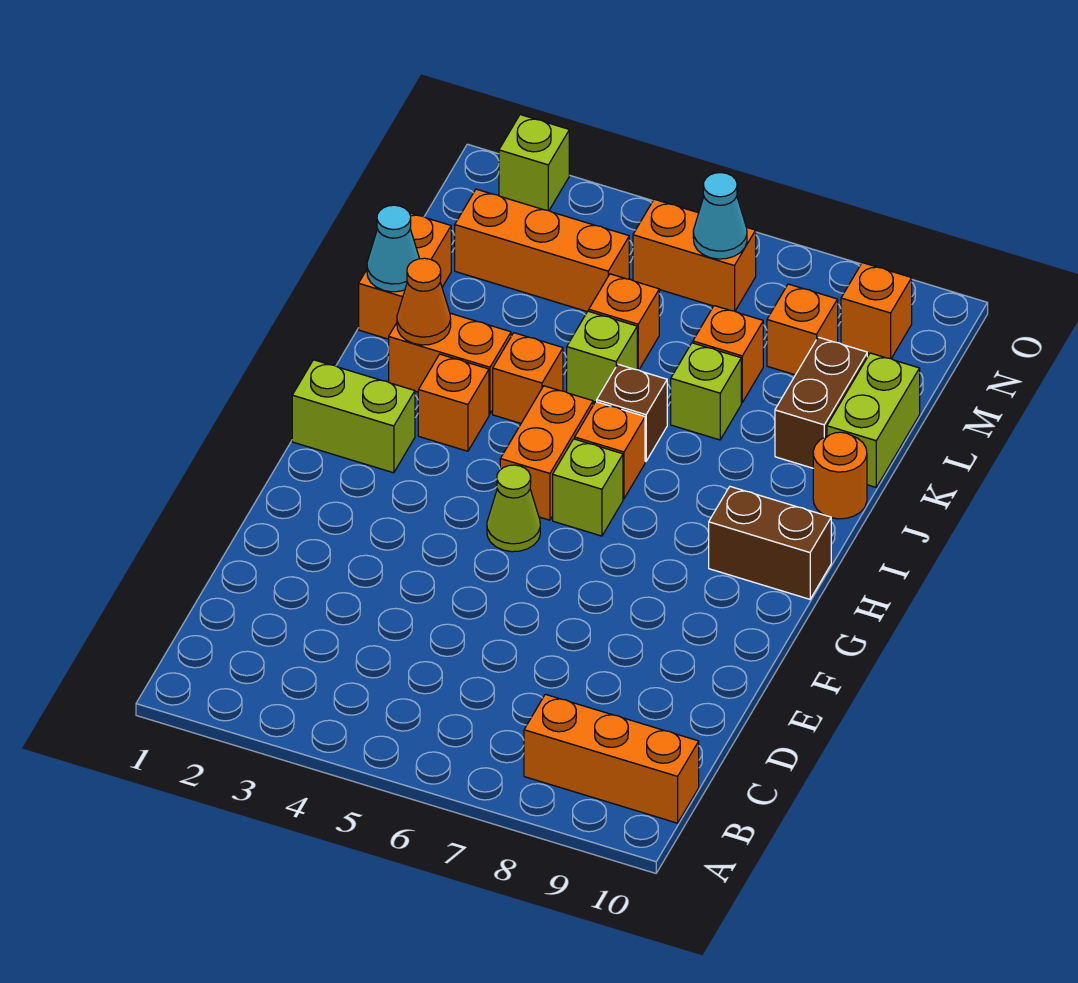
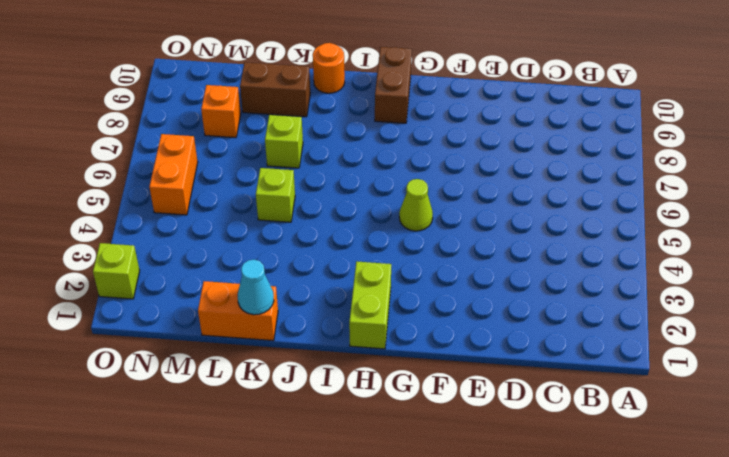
none -> orange brick B8:B10 level 1
none -> orange brick H5:I5 level 1
none -> lime brick H6 level 1

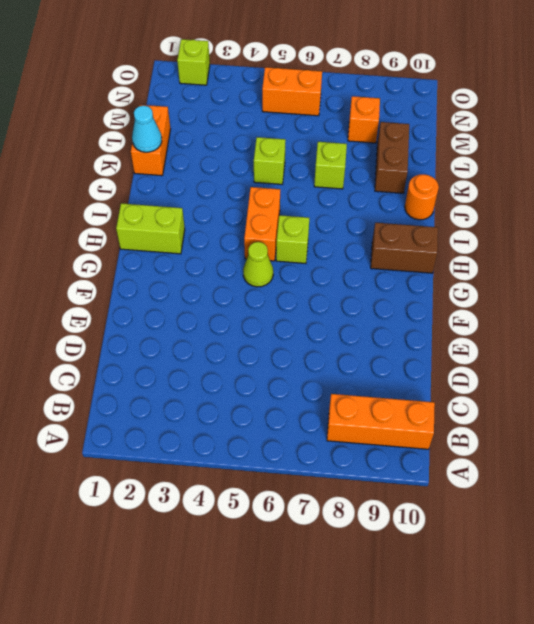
none -> orange brick I3 level 1
none -> orange brick I6 level 1
none -> orange brick J2:J3 level 1

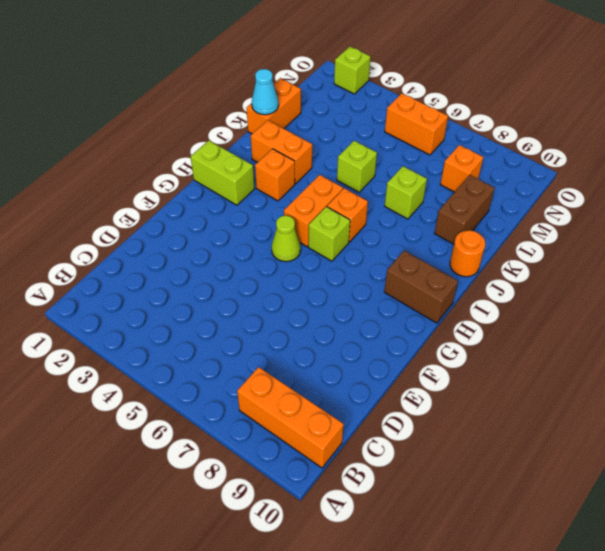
none -> orange brick J4 level 1
none -> brown brick J6 level 1
none -> lime brick K10:L10 level 1

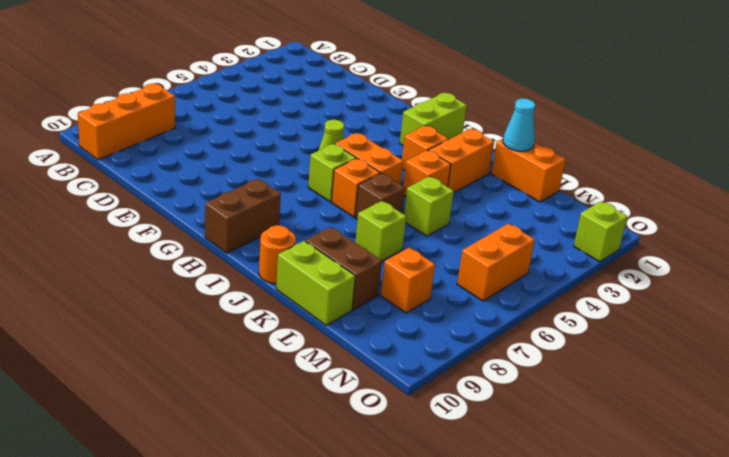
none -> orange brick L5 level 1
none -> orange brick L7 level 1
none -> orange brick M2:M4 level 1

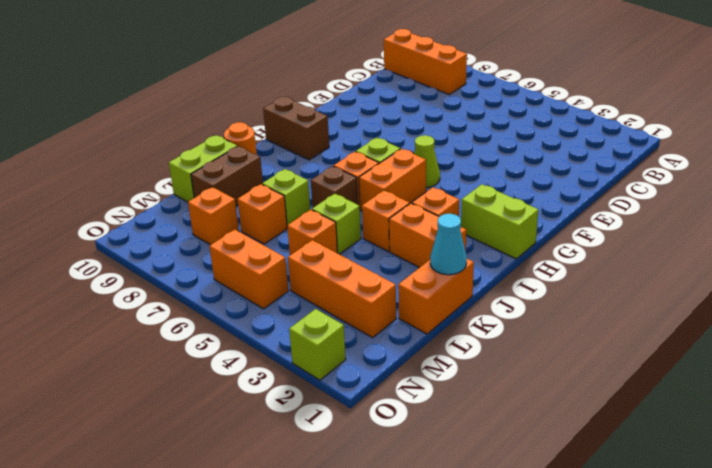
none -> orange brick N9 level 1
none -> orange cone J2 level 2
none -> cyan cone N6 level 2

